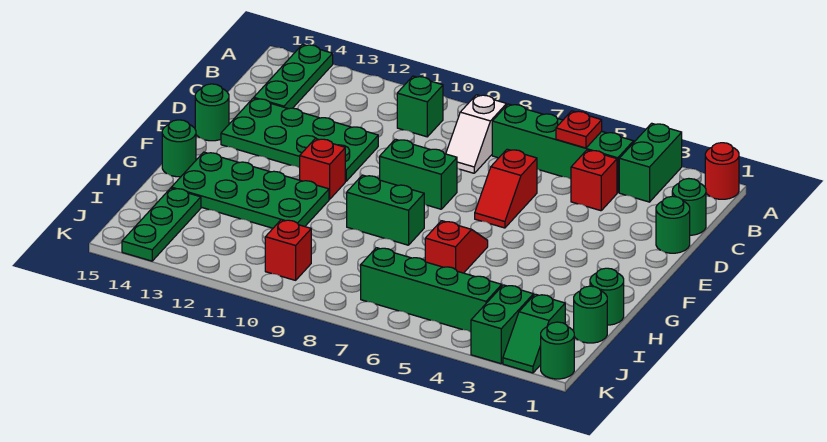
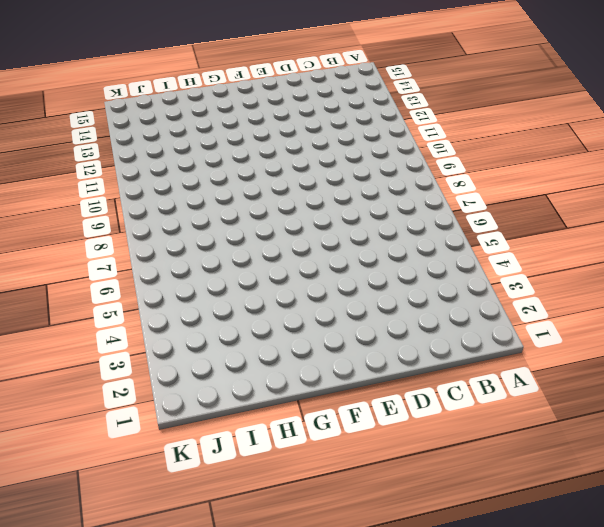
none -> red round brick A1 level 1
none -> green brick A3:B3 level 1
none -> green plate A14:C14 level 1

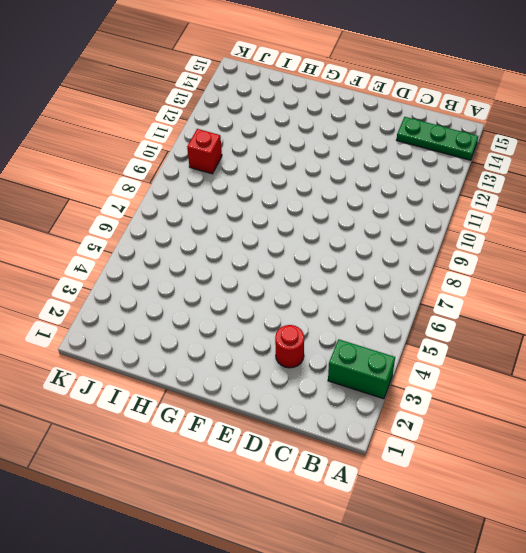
red round brick D3 level 1 -> red round brick A1 level 1
none -> green brick B4:B7 level 1
none -> white slope B8:C8 level 1 top B
none -> green brick B10 level 1

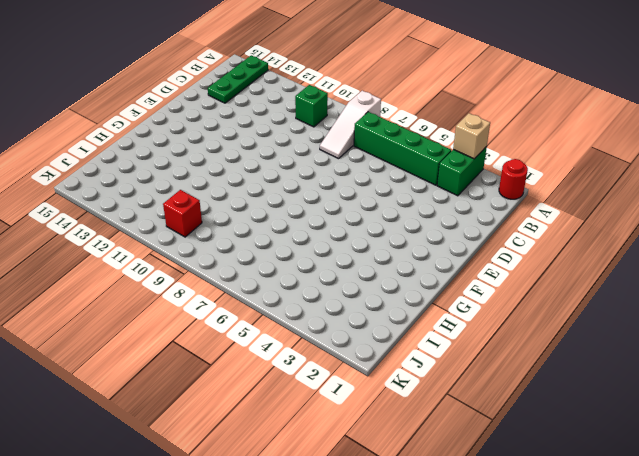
tan brick A3 level 2 -> none
white slope A8:C8 level 1 top A -> white slope B8:C8 level 1 top B
none -> green round brick C1 level 1
none -> red brick C4 level 1
none -> green round brick D1 level 1

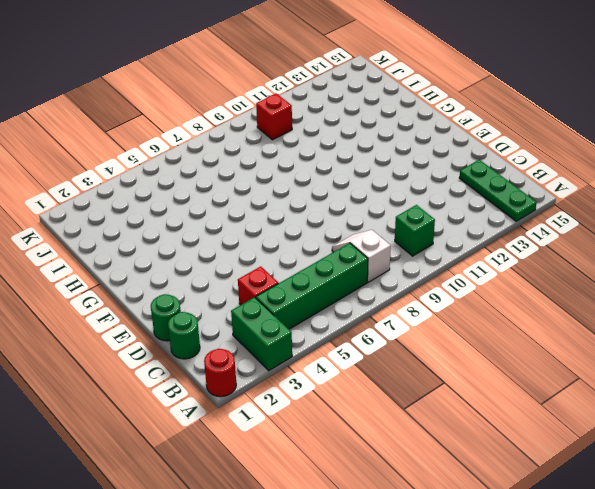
none -> red slope D6:E6 level 1 top D
none -> green plate D11:E14 level 1
none -> green brick E8:E9 level 1

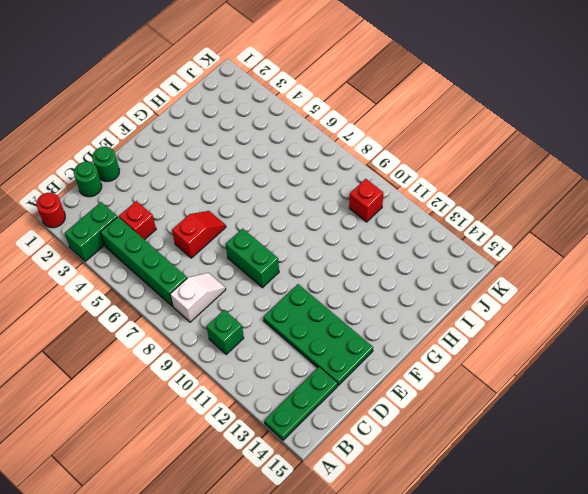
none -> green round brick E15 level 1
none -> red brick F11 level 1
none -> red slope G6:H6 level 1 top H

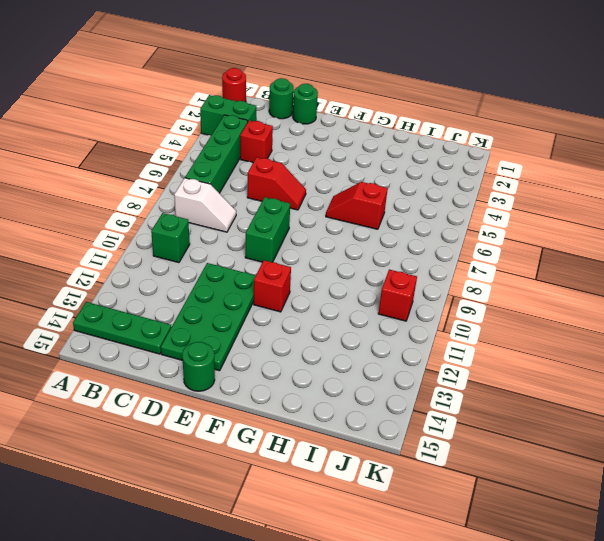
none -> green brick G8:G9 level 1
none -> green plate G11:H14 level 1
none -> green round brick G15 level 1

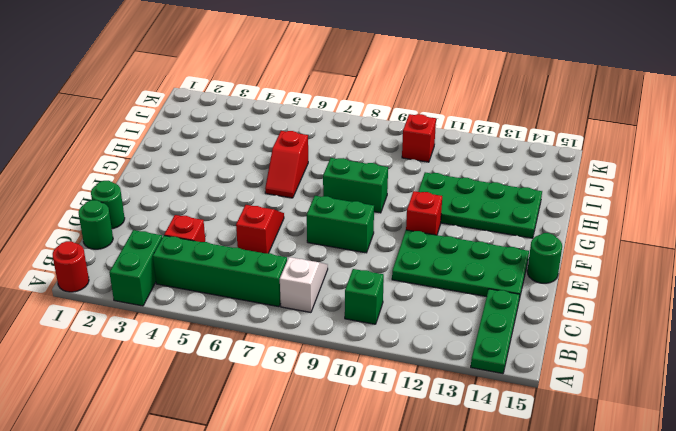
none -> green round brick G15 level 1
none -> green round brick H1 level 1
none -> green round brick I1 level 1

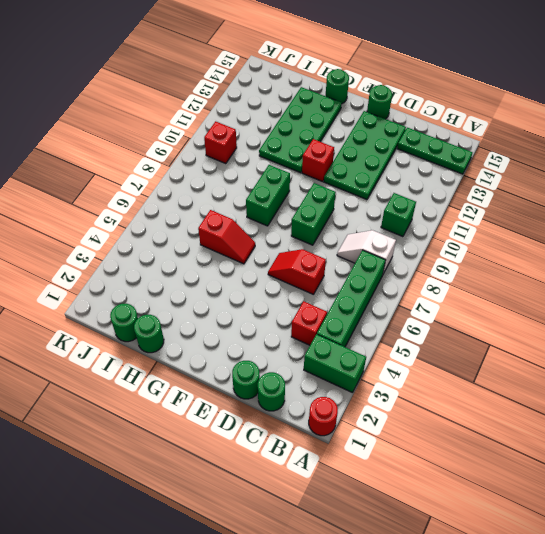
none -> green plate I14:K14 level 1
none -> green slope J2:K2 level 1 top J
none -> green brick J3:K3 level 1

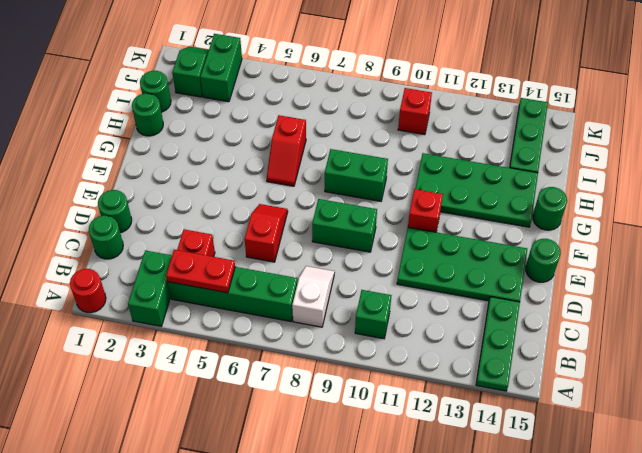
red plate B4:B5 level 2 -> red plate B5 level 2
none -> green brick J4:J7 level 1
none -> green round brick K1 level 1

